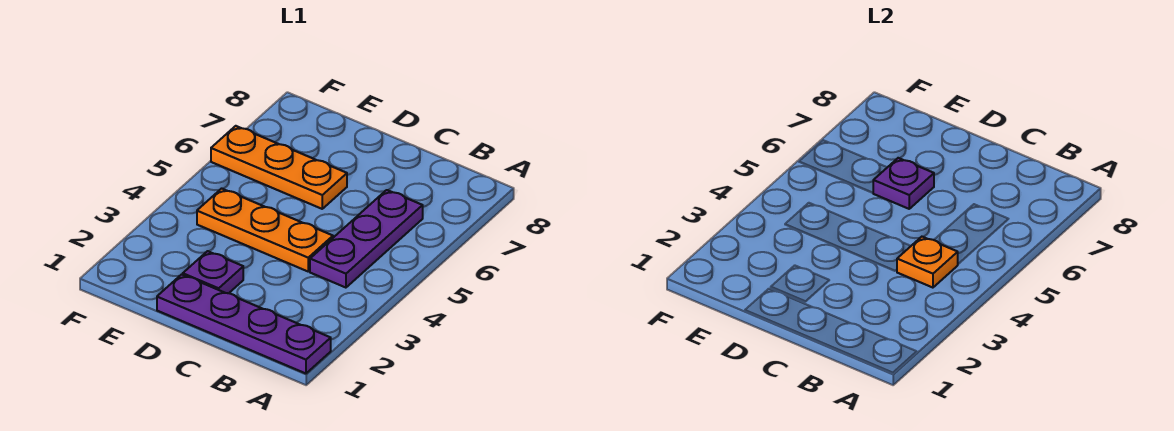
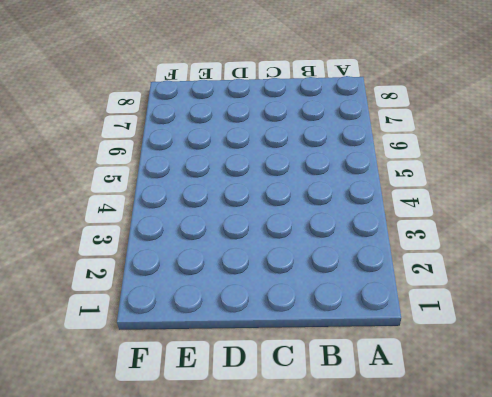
none -> purple plate A1:D1 level 1
none -> purple plate B4:B6 level 1

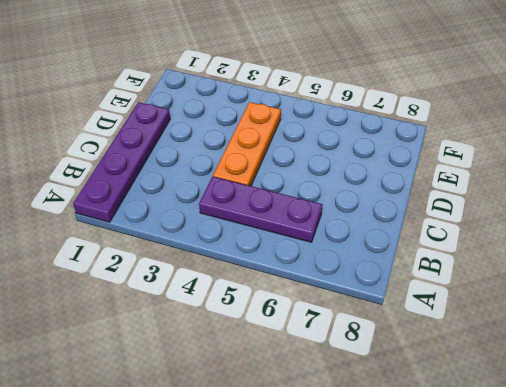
none -> purple plate D2 level 1
none -> orange plate D6:F6 level 1

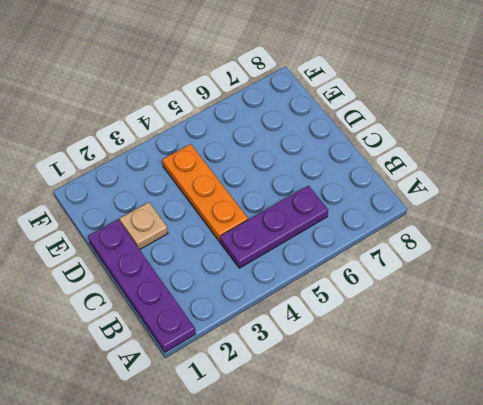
tan plate D2 level 1 -> purple plate D2 level 1
none -> orange plate D6:F6 level 1
none -> orange plate B4 level 2

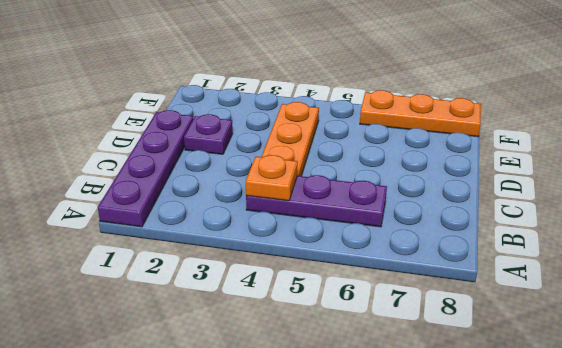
orange plate F6:F8 level 1 -> orange plate D6:F6 level 1
none -> purple plate D6 level 2

